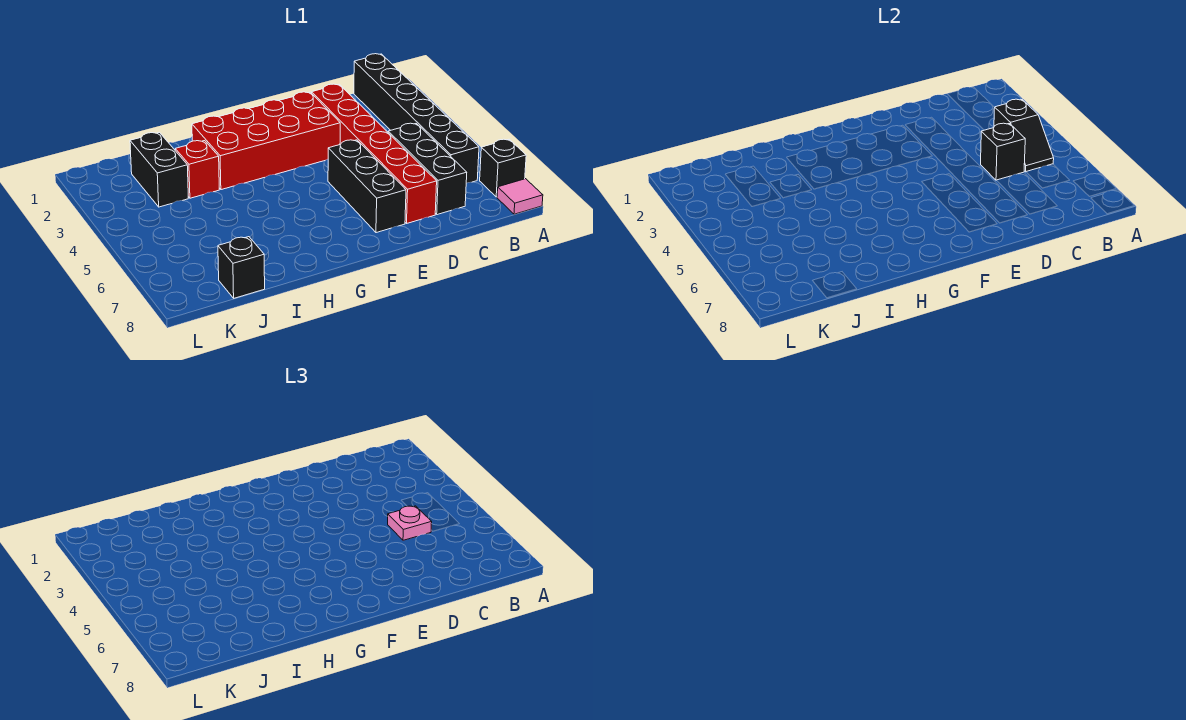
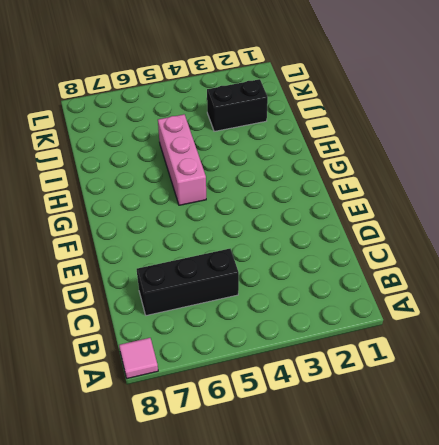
pink brick G5:I5 level 1 -> none
none -> black brick A7 level 1
none -> black brick B1:B6 level 1
none -> red brick D2:D7 level 1

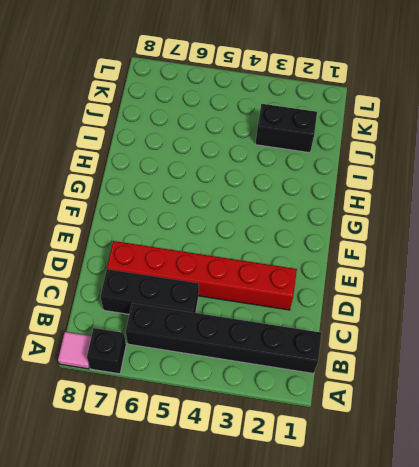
none -> red brick E2:H3 level 1
none -> black brick E5:E7 level 1
none -> red brick I3 level 1

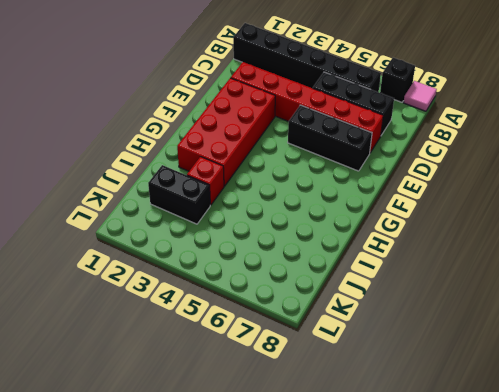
none -> black brick J8 level 1
none -> black slope B4:B5 level 2 top 4
none -> black brick C5 level 2

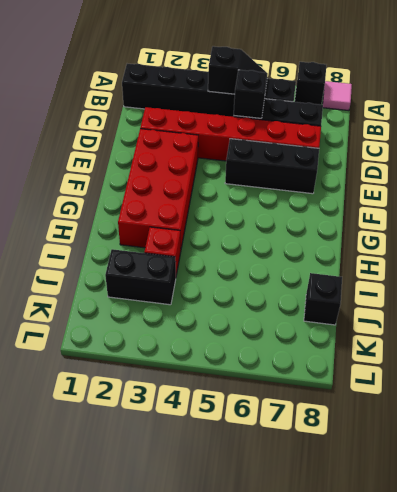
none -> pink plate C5 level 3

